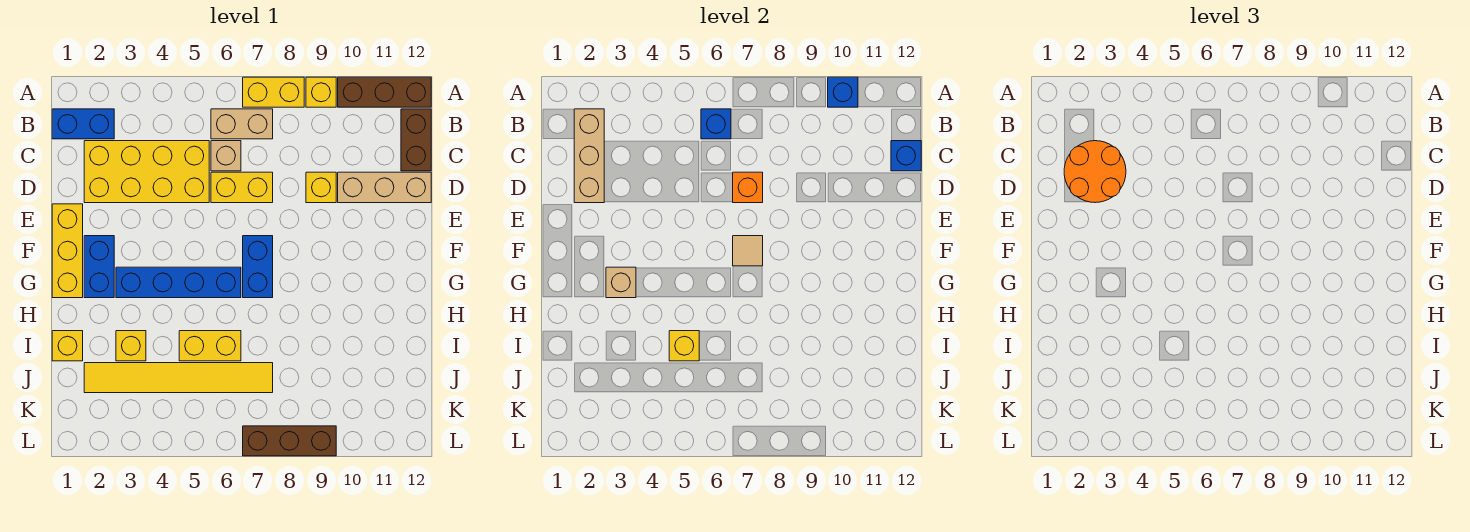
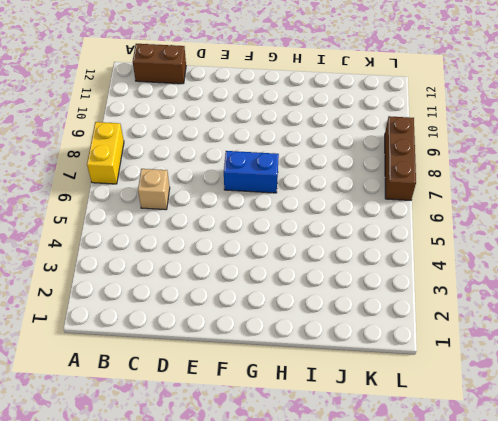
none -> yellow brick A9 level 1
none -> brown brick A10:A12 level 1
none -> blue brick B1:B2 level 1

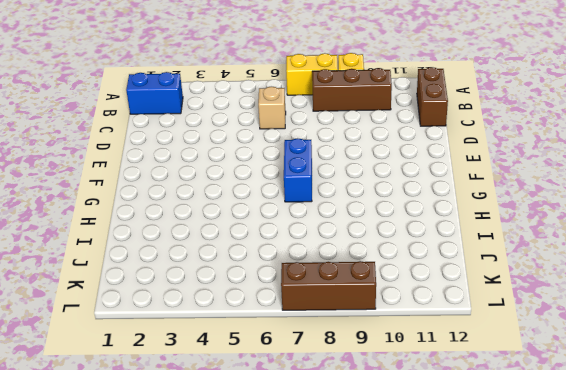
brown brick B8:B10 level 1 -> brown brick A10:A12 level 1
none -> tan brick B6:B7 level 1
none -> yellow brick C2:D5 level 1
none -> yellow brick D6:D7 level 1

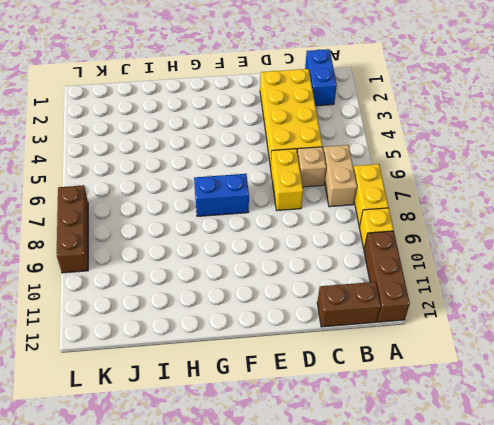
none -> yellow brick D9 level 1
none -> tan brick D10:D12 level 1
none -> yellow brick E1:G1 level 1

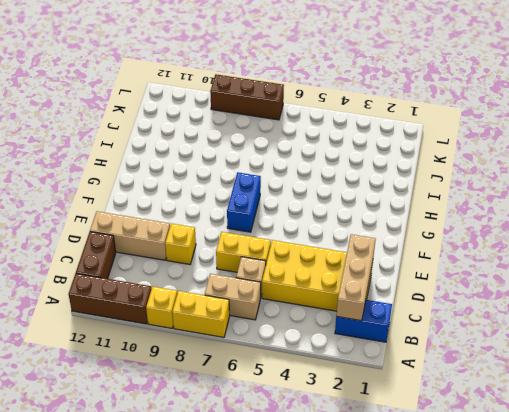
none -> yellow brick E1:G1 level 1
none -> blue brick F2:G2 level 1
none -> blue brick G3:G6 level 1

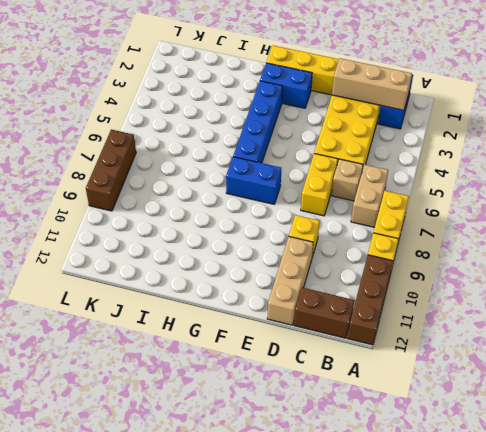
none -> yellow brick I1 level 1
none -> yellow brick I3 level 1
none -> yellow brick I5:I6 level 1

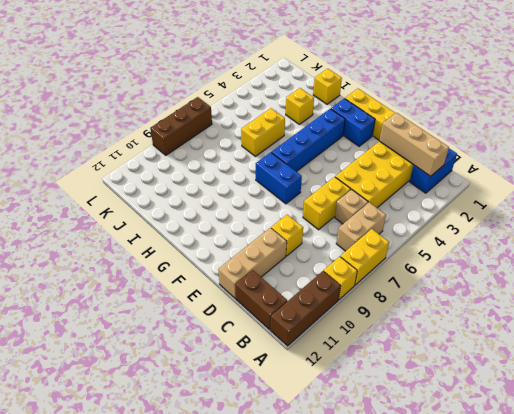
none -> yellow tile J2:J7 level 1
none -> blue brick A10 level 2
none -> blue brick B6 level 2

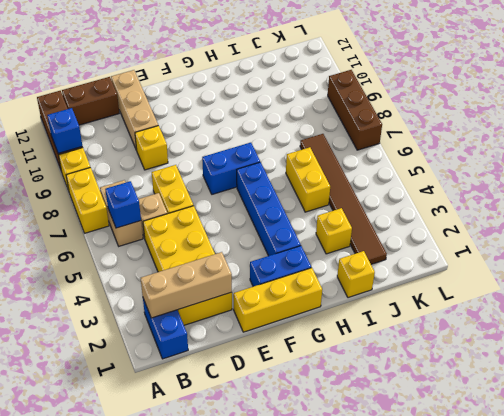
brown tile J2:J7 level 1 -> yellow tile J2:J7 level 1
none -> blue brick C12 level 2
none -> orange brick D7 level 2
none -> tan tile F7 level 2

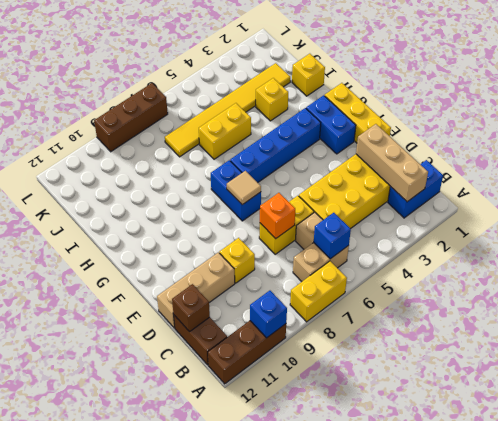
brown brick C12 level 2 -> blue brick C12 level 2
none -> yellow brick A9 level 1
none -> tan brick G3 level 2
none -> yellow brick I5 level 2

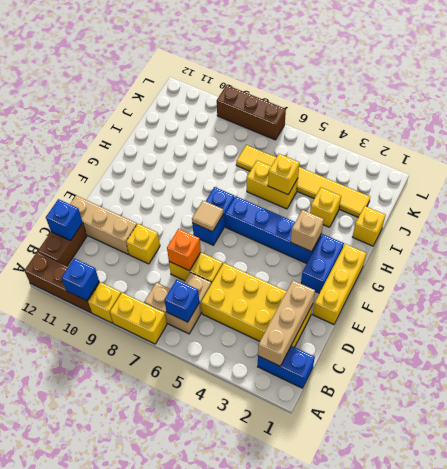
none -> orange round brick C2:D3 level 3

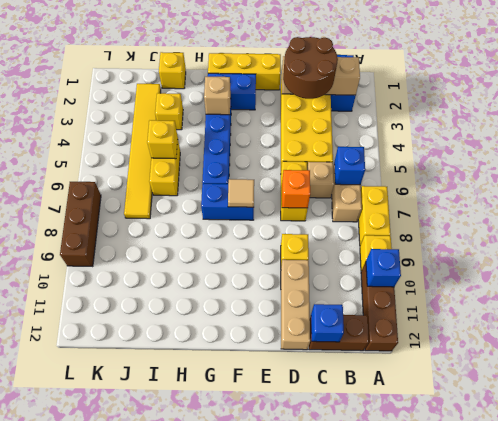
brown round brick C2:D3 level 3 -> orange round brick C2:D3 level 3

